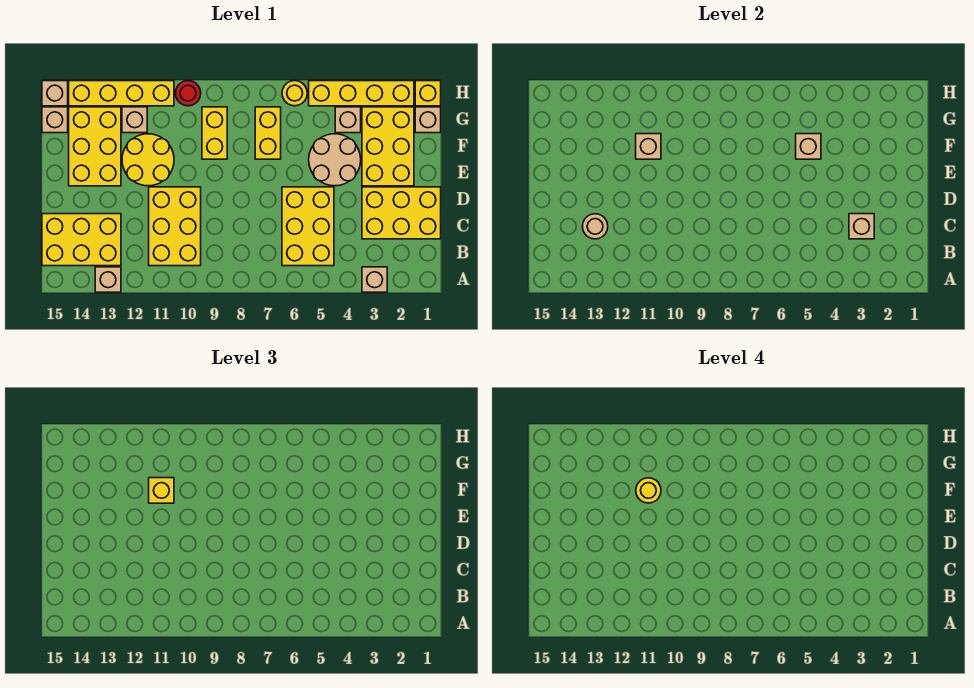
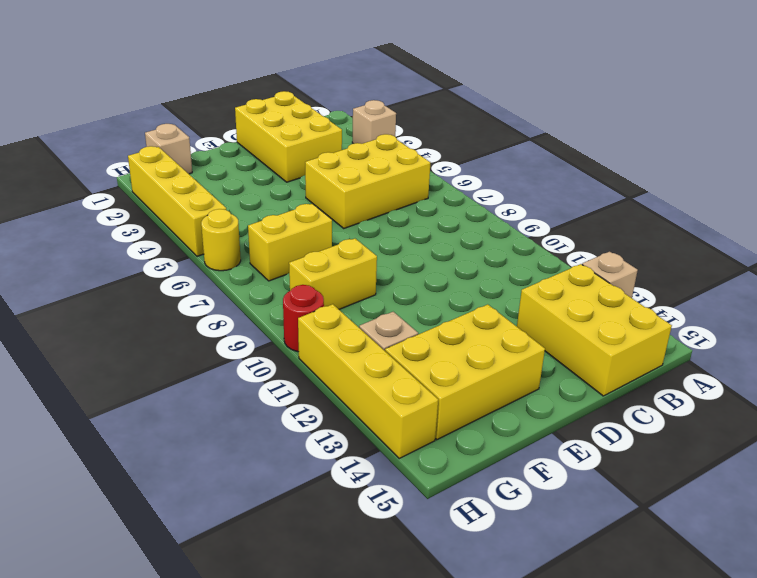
none -> yellow brick B10:D11 level 1
none -> yellow brick E2:G3 level 1
none -> tan round brick E4:F5 level 1

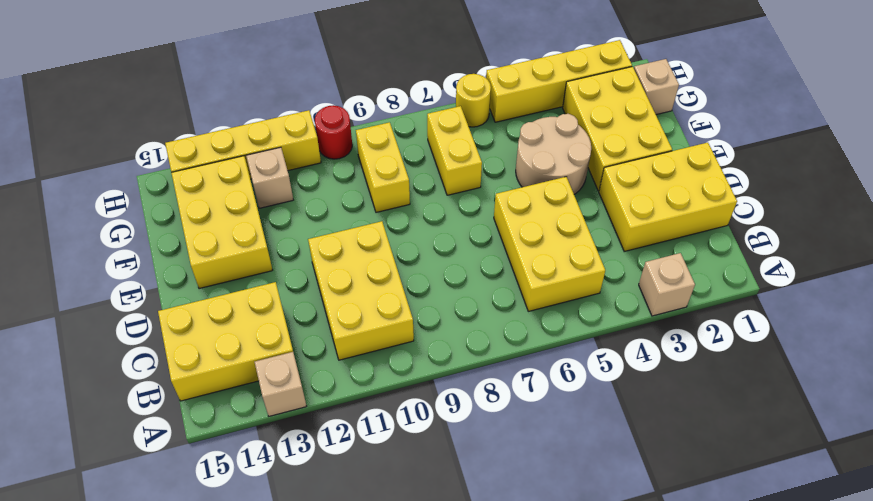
none -> yellow round brick E11:F12 level 1
none -> tan brick G4 level 1
none -> tan brick G15 level 1

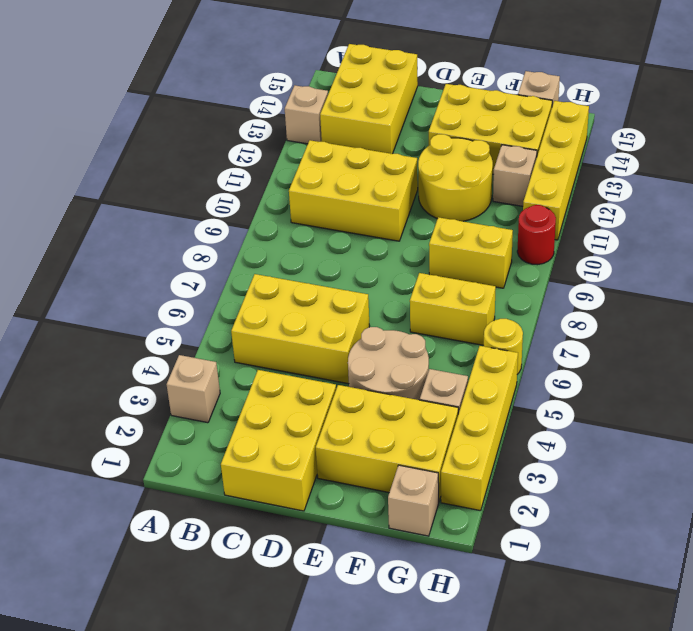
none -> yellow brick H1 level 1
none -> tan brick H15 level 1
none -> tan brick C3 level 2

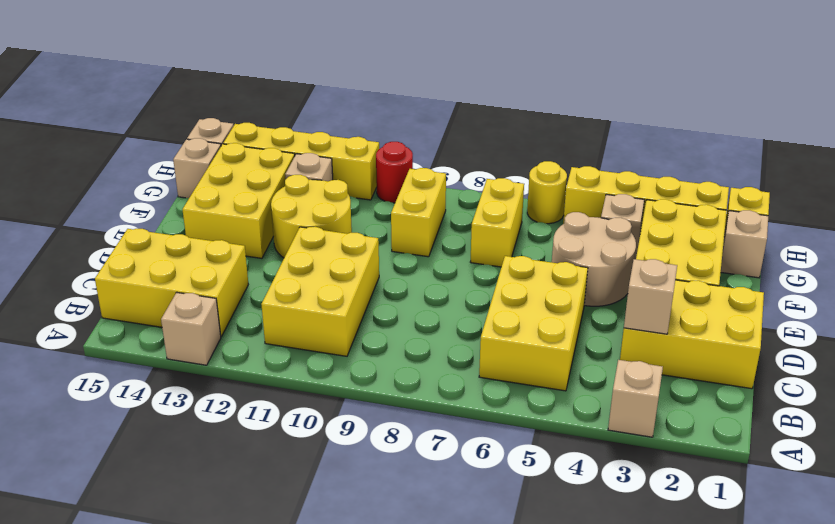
none -> tan round brick C13 level 2
none -> tan brick F5 level 2
none -> tan brick F11 level 2

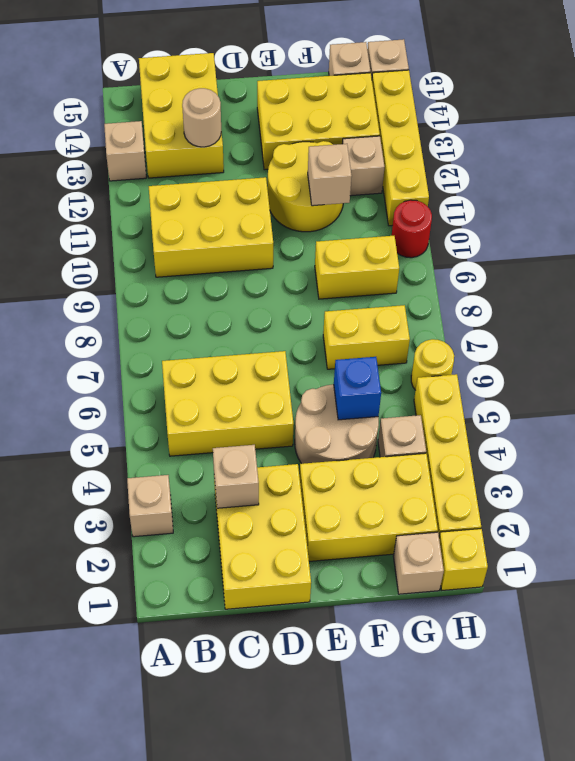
blue brick F5 level 2 -> tan brick F5 level 2
none -> yellow brick F11 level 3
none -> yellow round brick F11 level 4

